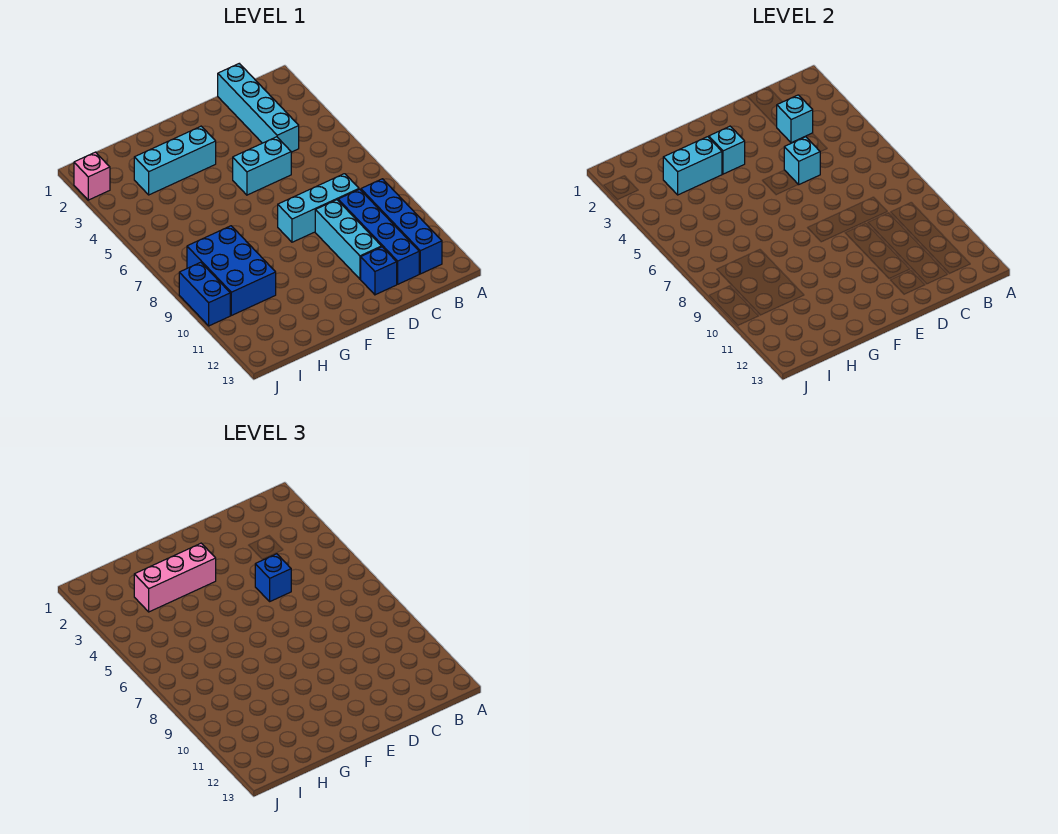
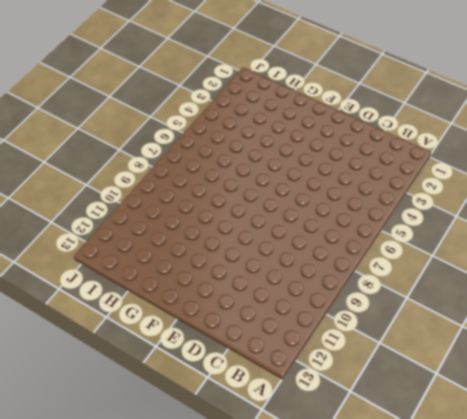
none -> blue brick B9:B12 level 1
none -> cyan brick C1:C4 level 1
none -> cyan brick C8:E8 level 1

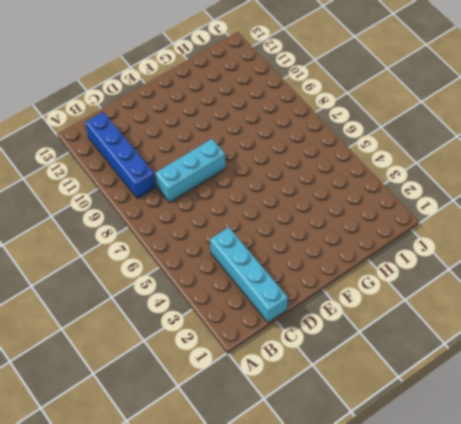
none -> blue brick C9:C12 level 1
none -> cyan brick D5:E5 level 1
none -> cyan brick D9:D11 level 1

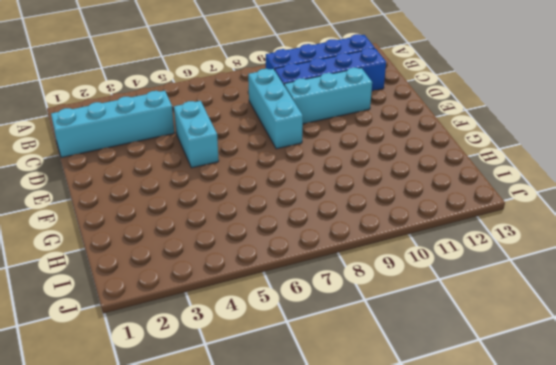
none -> blue brick D12 level 1
none -> cyan brick F3:H3 level 1
none -> blue brick H8:I10 level 1

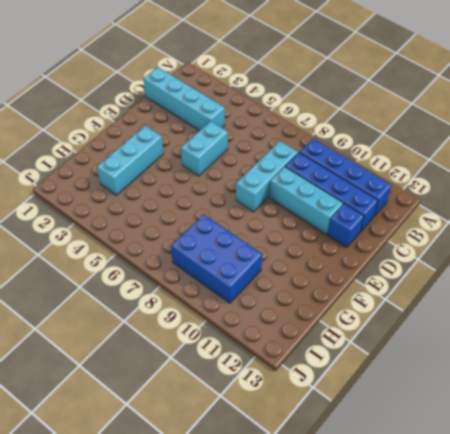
none -> pink brick J2 level 1
none -> blue brick J9:J10 level 1
none -> cyan brick C3 level 2

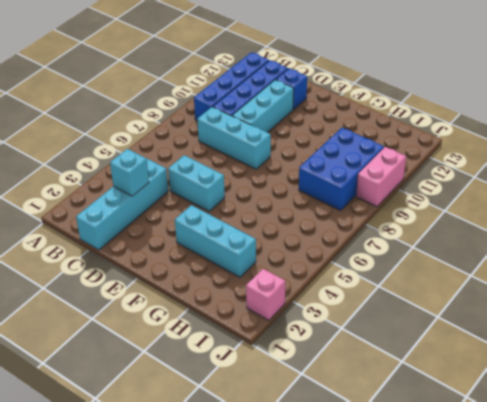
pink brick J9:J10 level 1 -> blue brick J9:J10 level 1
none -> cyan brick D5 level 2
none -> cyan brick F3 level 2
none -> cyan brick G3:H3 level 2

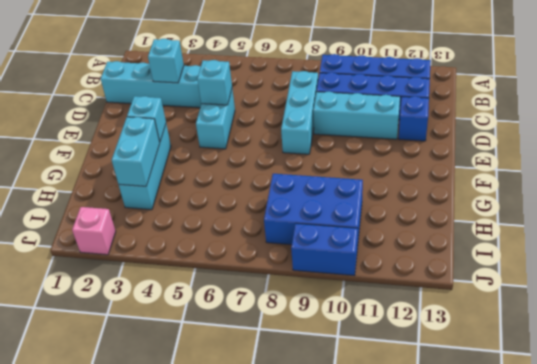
none -> blue brick D5 level 3
none -> pink brick F3:H3 level 3

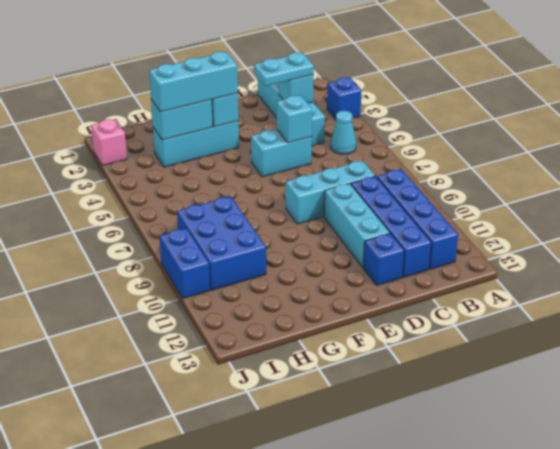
blue brick A3 level 1 -> blue brick D5 level 3
cyan cone B5 level 1 -> none
cyan plate C3:D3 level 3 -> none
cyan brick F3:H3 level 3 -> pink brick F3:H3 level 3

